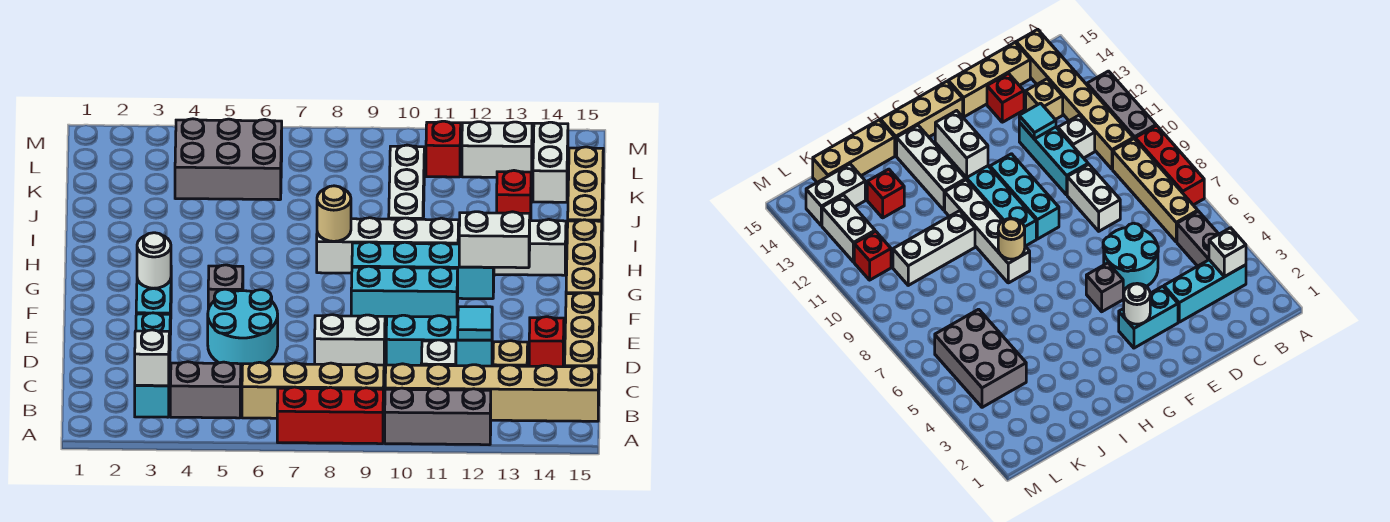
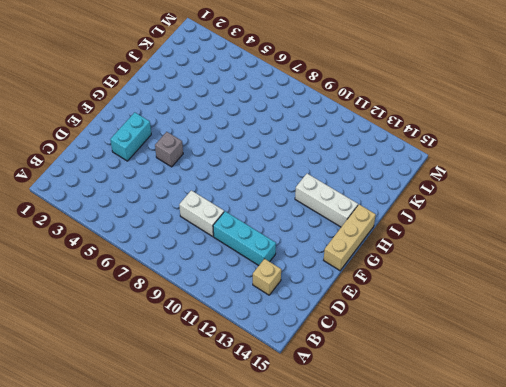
none -> red brick A7:A9 level 1
none -> grey brick A10:A12 level 1
none -> cyan brick B3:D3 level 1
none -> grey brick B4:B5 level 1

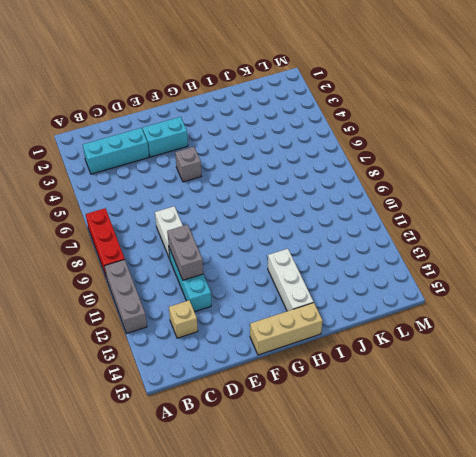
grey brick D10:D11 level 2 -> grey brick B4:B5 level 1
none -> tan brick B6:B9 level 1
none -> tan brick B10:B15 level 1
none -> white brick C11 level 1
none -> tan brick C15:E15 level 1

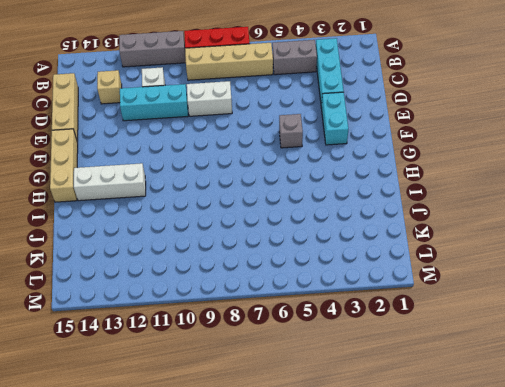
none -> tan brick B10:B15 level 1
none -> cyan round brick D5:E6 level 1
none -> red brick D14 level 1
none -> cyan brick F9:F11 level 1

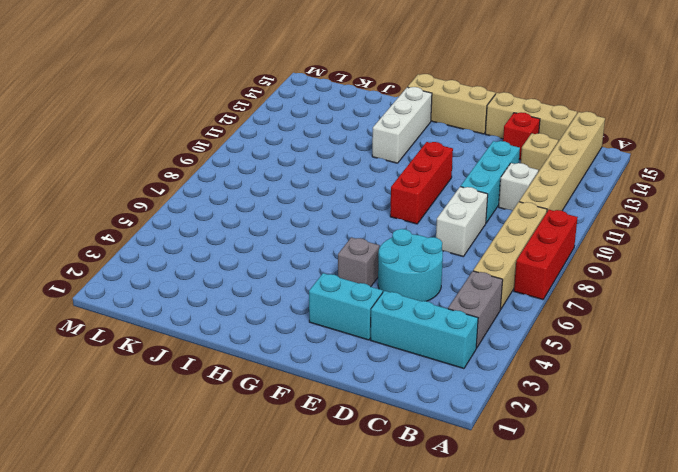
red brick F9:F11 level 1 -> cyan brick F9:F11 level 1
none -> grey brick A10:A12 level 1
none -> cyan brick G9:G12 level 1
none -> white brick H8:H11 level 1
none -> white brick I10:K10 level 1

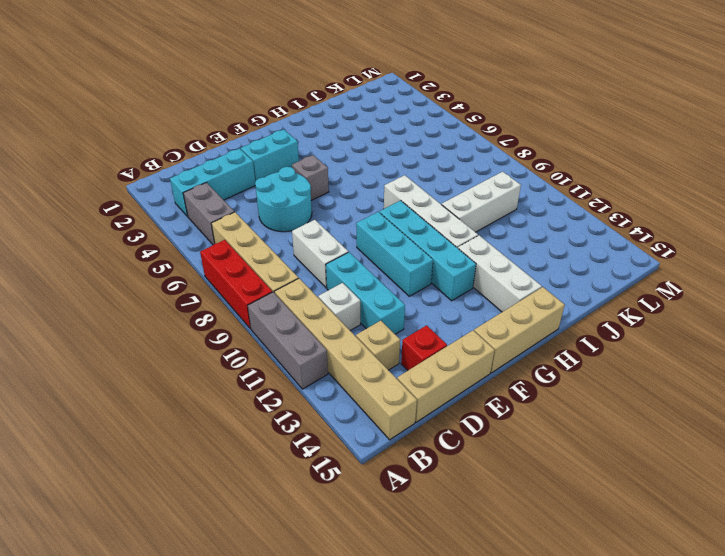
none -> tan brick I15:K15 level 1
none -> red brick J13 level 1
none -> grey brick K4:L6 level 1
none -> white brick K14:L14 level 1

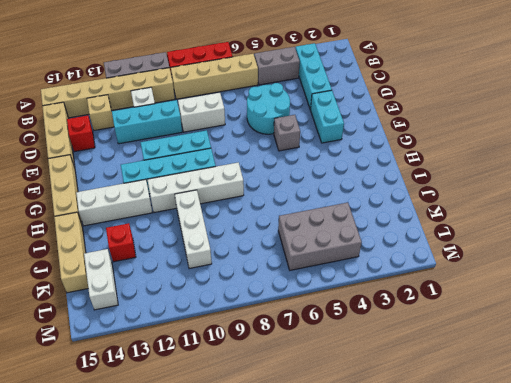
none -> red brick L11 level 1
none -> white brick L12:L13 level 1
none -> white brick B3 level 2
none -> cyan tile D12 level 2

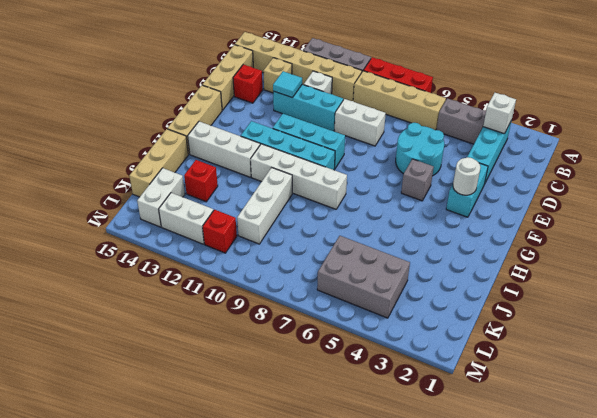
none -> white brick G12:G13 level 2
none -> tan round brick H8 level 2

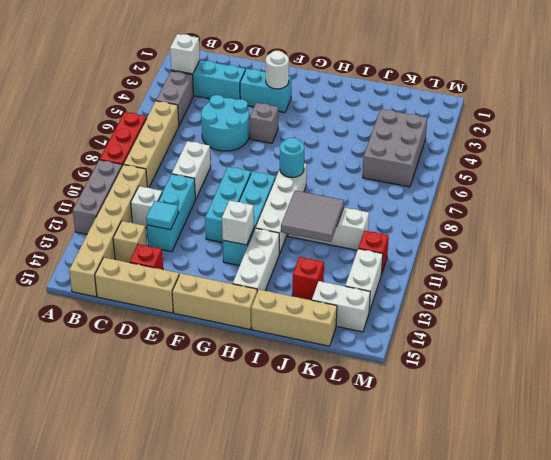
white brick G12 level 2 -> white brick G12:G13 level 2
cyan round brick H8 level 2 -> tan round brick H8 level 2
grey tile I10:J11 level 2 -> none

